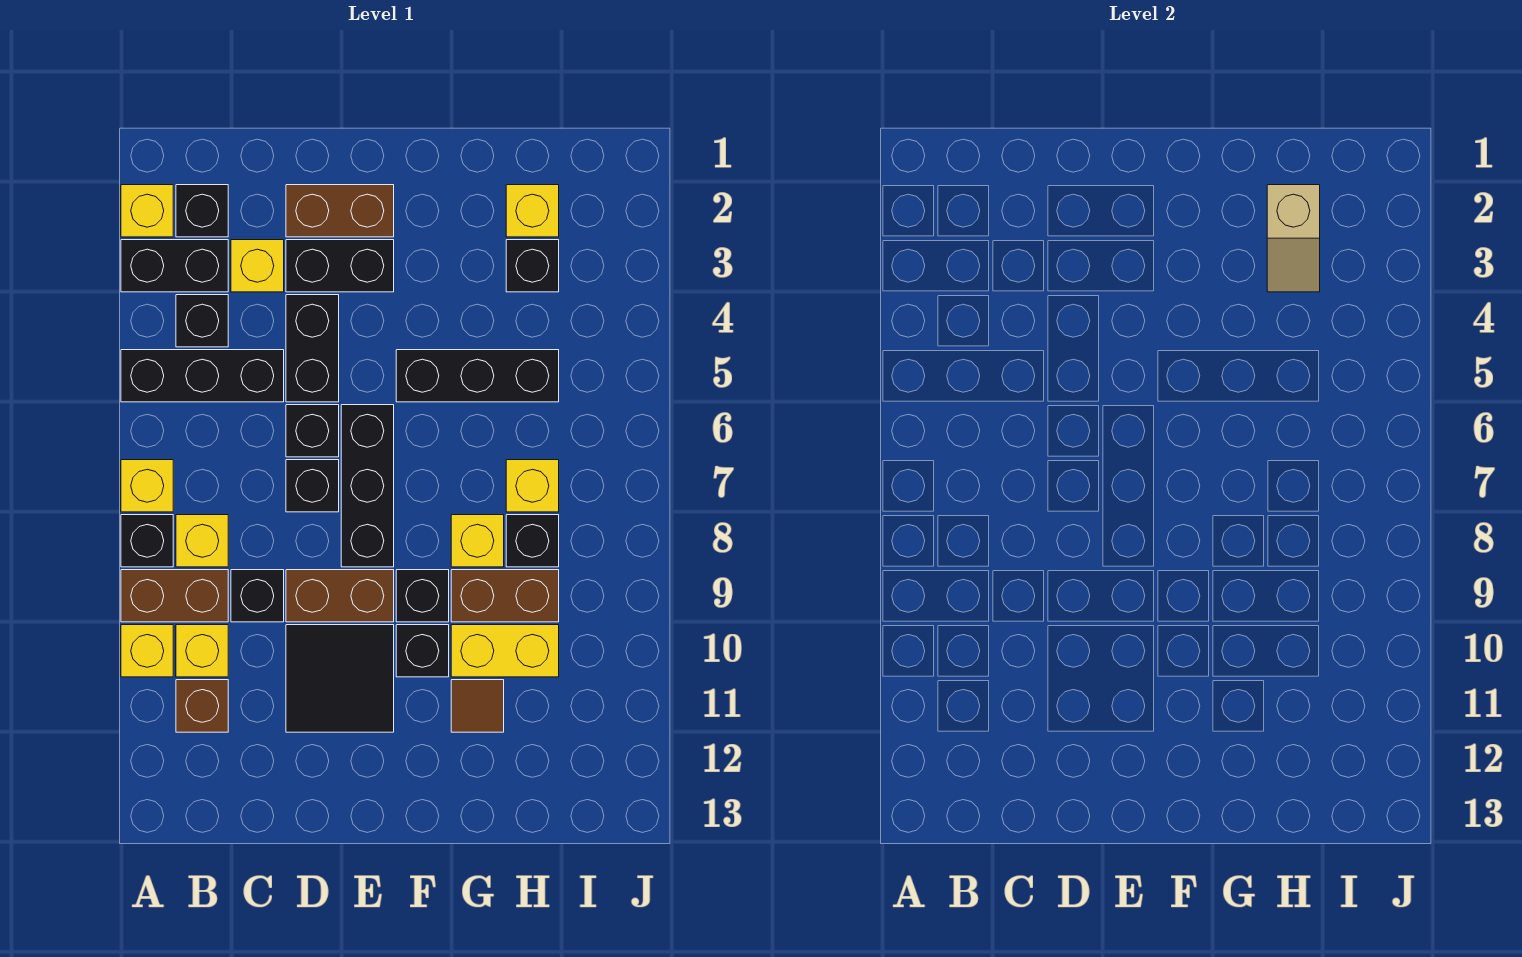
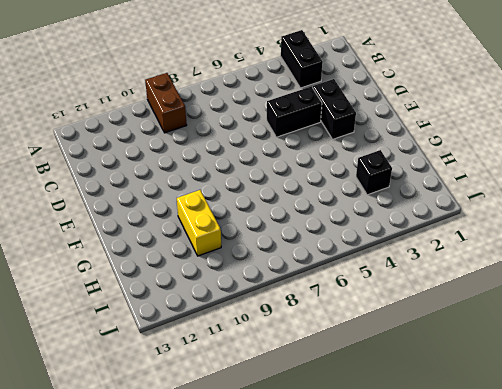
none -> yellow brick A2 level 1
none -> black brick A5:C5 level 1
none -> yellow brick A7 level 1
none -> black brick A8 level 1

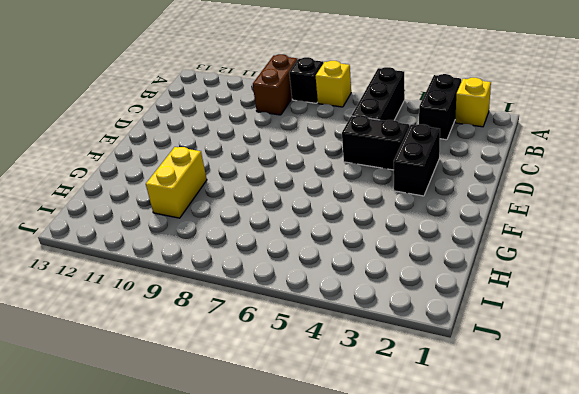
none -> yellow brick A10 level 1
none -> black brick B2 level 1
none -> black brick B4 level 1
none -> yellow brick B8 level 1

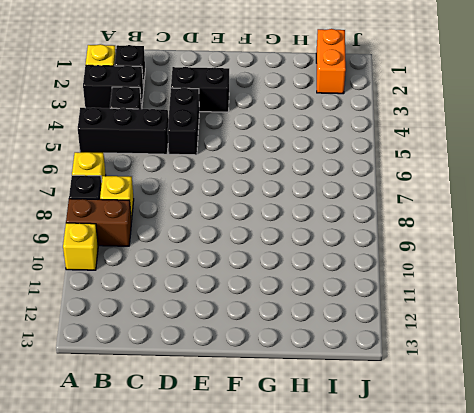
orange brick I1:I2 level 1 -> none
none -> yellow brick B10 level 1
none -> brown brick B11 level 1
none -> yellow brick C3 level 1
none -> black brick C9 level 1

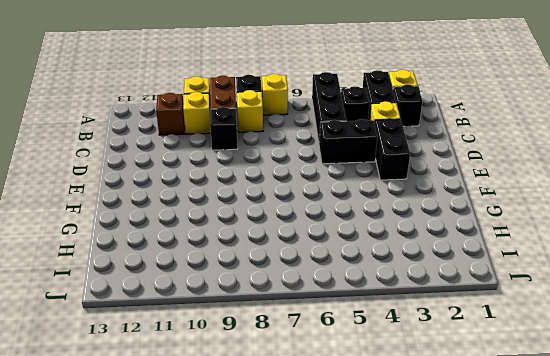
none -> brown brick D2:E2 level 1
none -> black brick D6 level 1
none -> black brick D7 level 1
none -> brown brick D9:E9 level 1

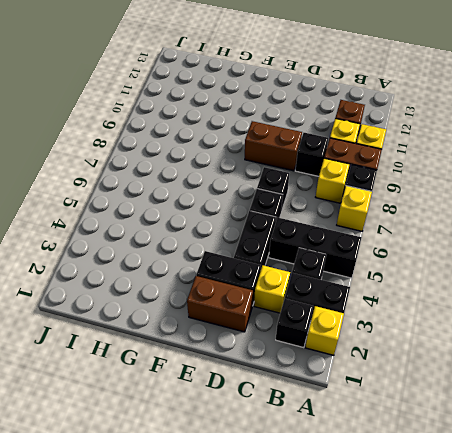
none -> black tile D10:E11 level 1
none -> black brick E6:E8 level 1
none -> black brick F5:H5 level 1
none -> black brick F9 level 1

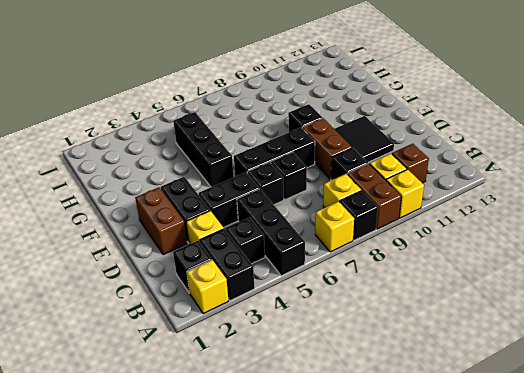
none -> black brick F10 level 1
none -> yellow brick G8 level 1
none -> brown brick G9:H9 level 1
none -> yellow brick G10:H10 level 1

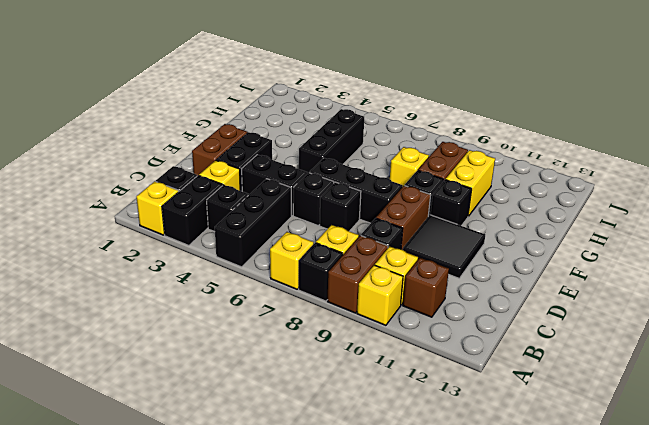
none -> brown tile G11 level 1
none -> yellow brick H2 level 1
none -> black brick H3 level 1
none -> yellow brick H7 level 1

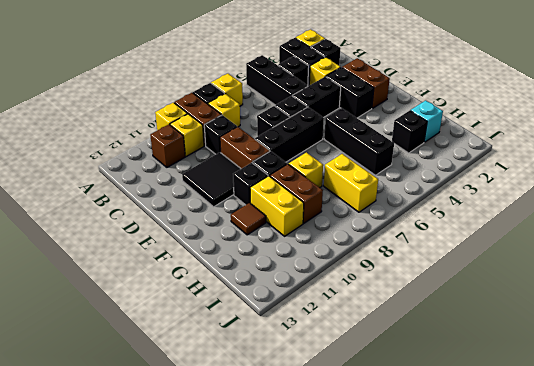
cyan brick H2 level 1 -> yellow brick H2 level 1
yellow brick H7:I7 level 1 -> yellow brick H7 level 1
none -> black brick H8 level 1
none -> tan slope H2:H3 level 2 top 2

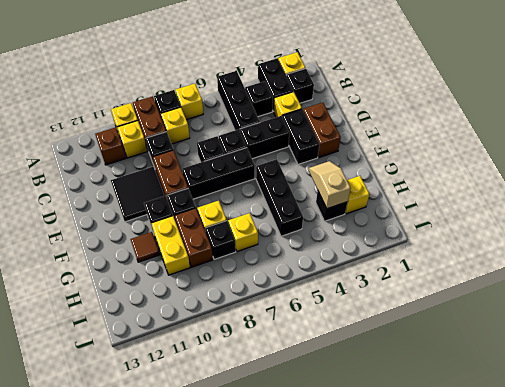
tan slope G3:H3 level 2 top H -> tan slope H2:H3 level 2 top 2

